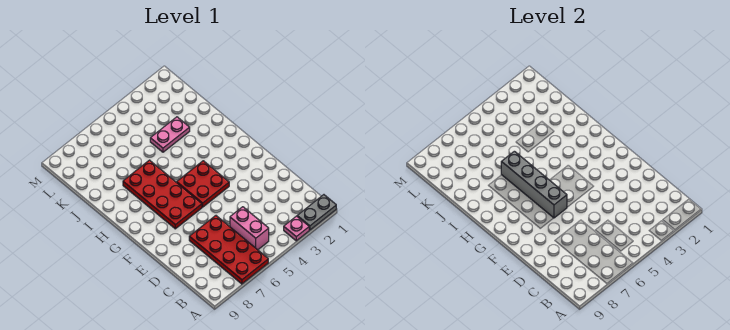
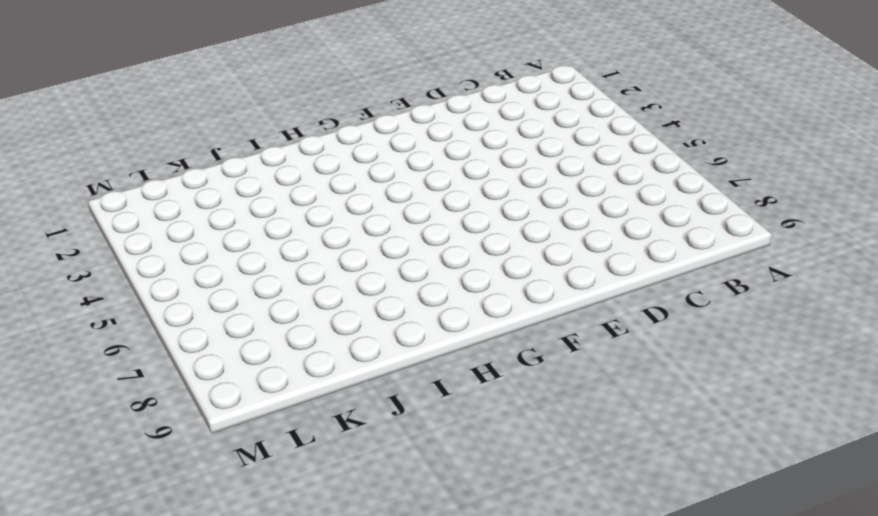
none -> grey plate A1:A2 level 1
none -> pink plate A3 level 1

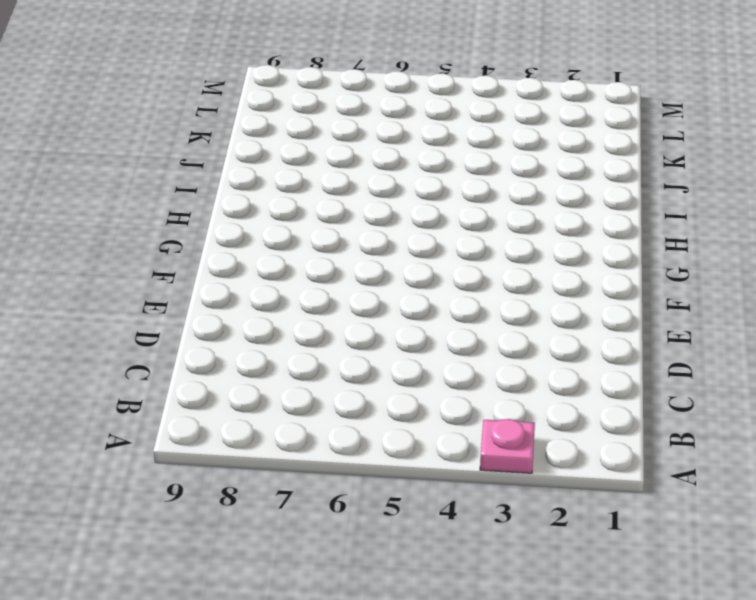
none -> grey plate A1:A2 level 1
none -> red plate A6:D7 level 1

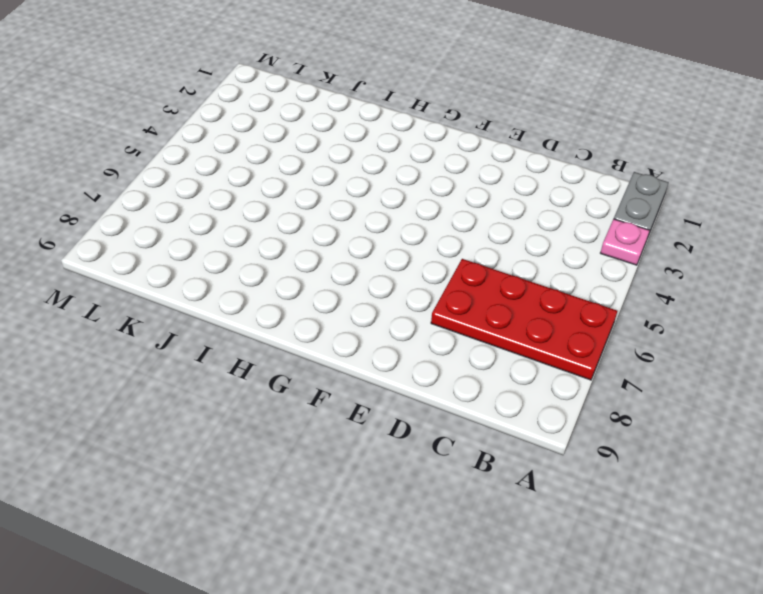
none -> pink brick B5:C5 level 1
none -> red plate F4:G5 level 1

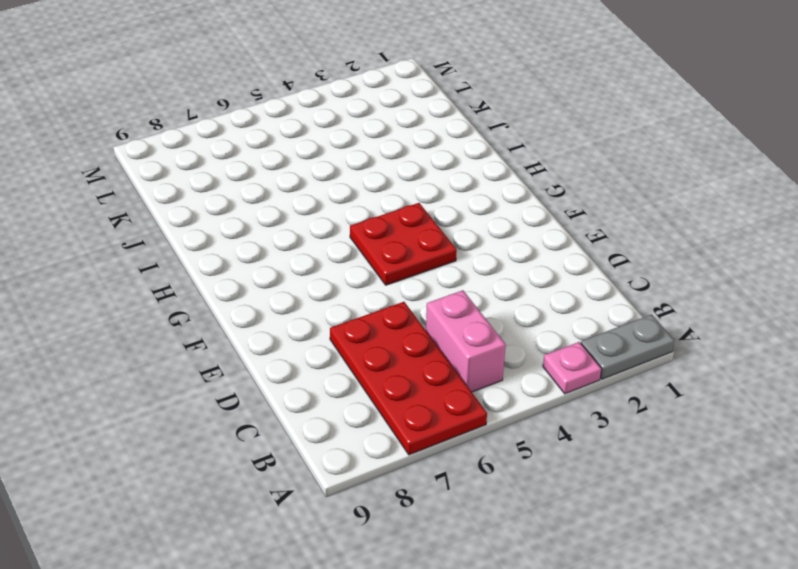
none -> red plate F6:I7 level 1
none -> pink plate J3:J4 level 1

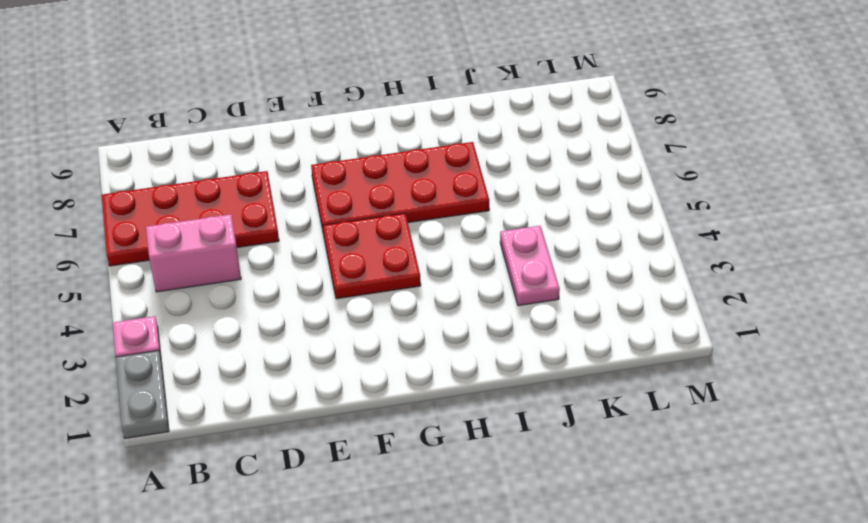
none -> grey brick F6:I6 level 2

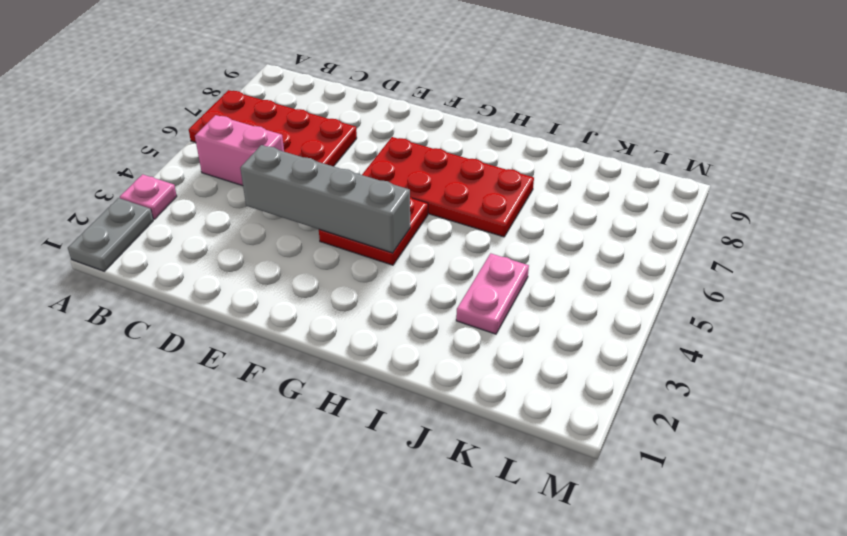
grey brick D4:G4 level 2 -> grey brick F6:I6 level 2

